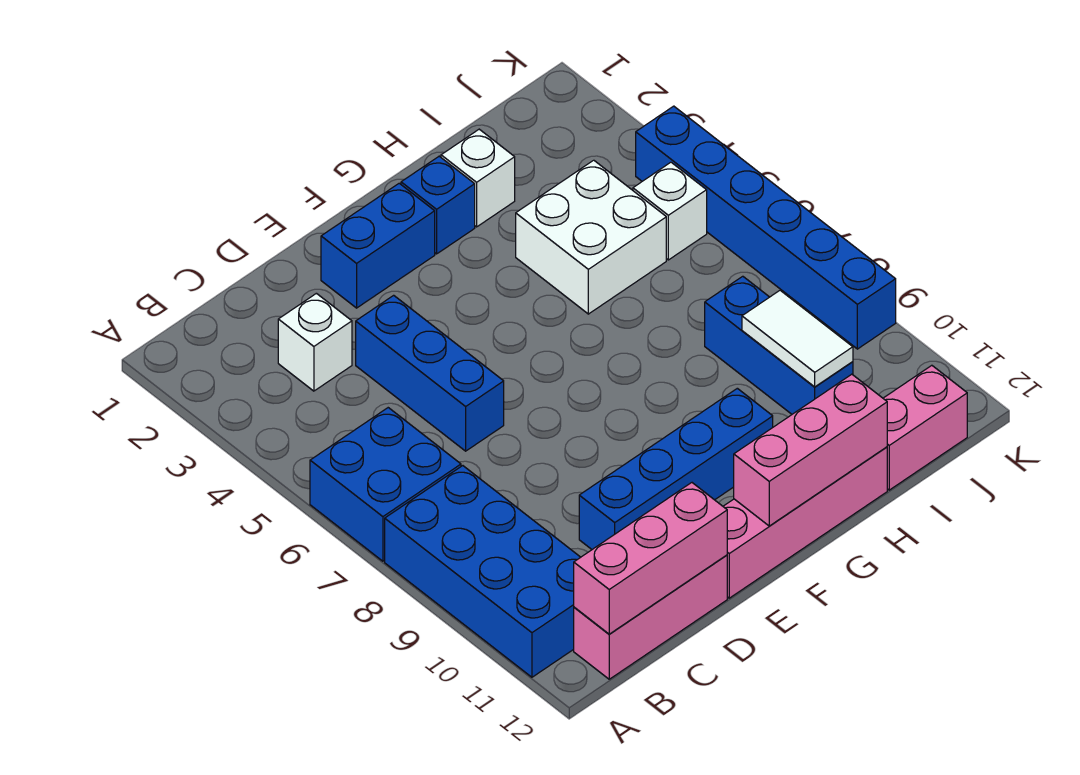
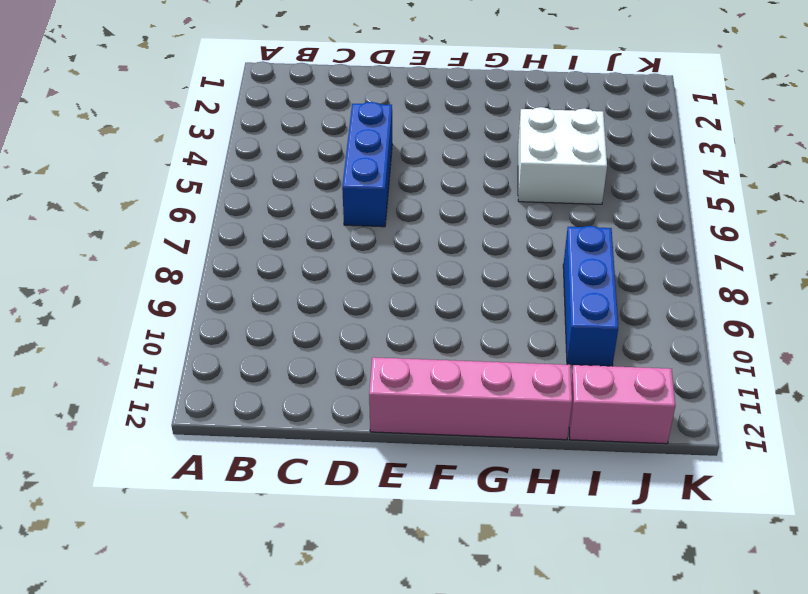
none -> blue brick A6:B7 level 1
none -> blue brick A8:B11 level 1
none -> pink brick B12:D12 level 1

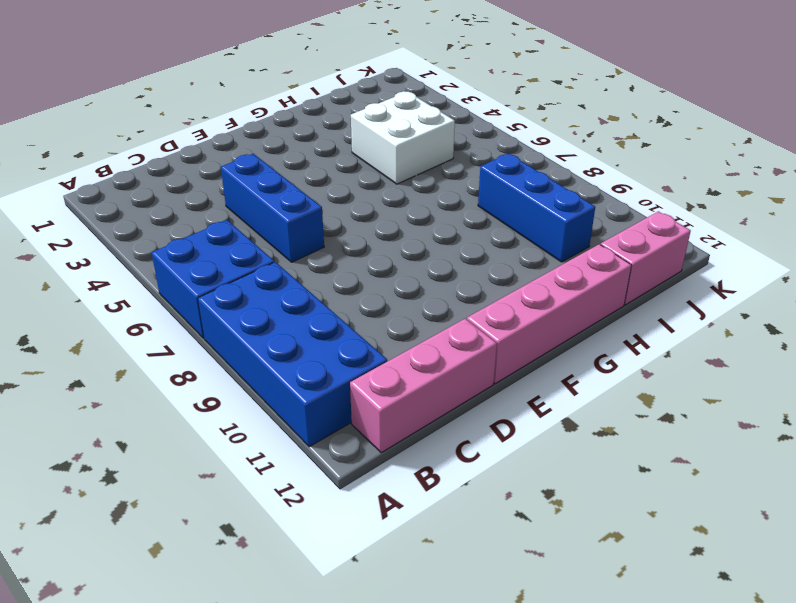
none -> white brick C3 level 1
none -> blue brick D10:G10 level 1
none -> blue brick E2:F2 level 1

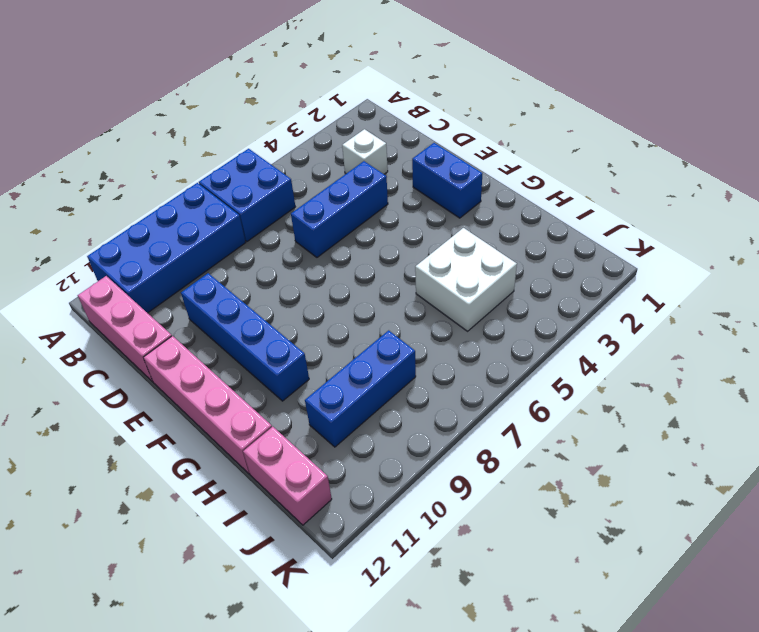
none -> blue brick G2 level 1
none -> white brick H2 level 1
none -> white brick J5 level 1

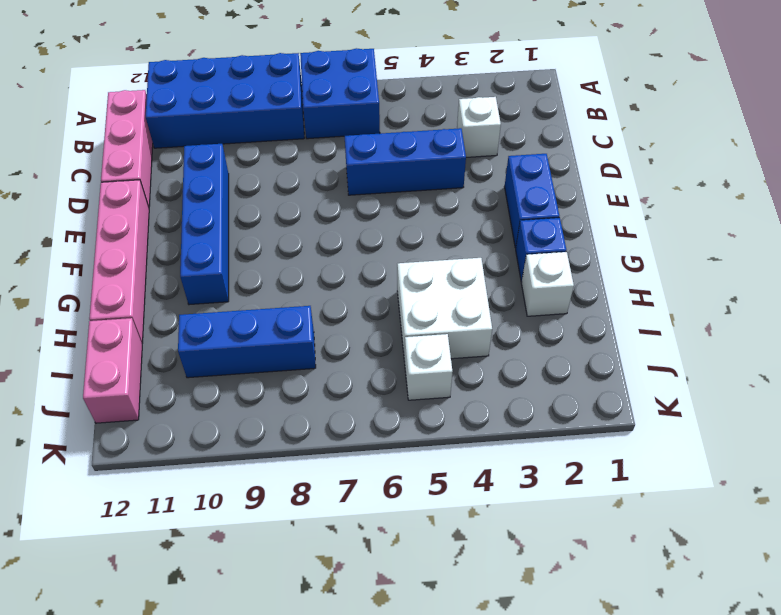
none -> blue brick K4:K9 level 1
none -> pink brick B12:D12 level 2
none -> pink brick F12:H12 level 2

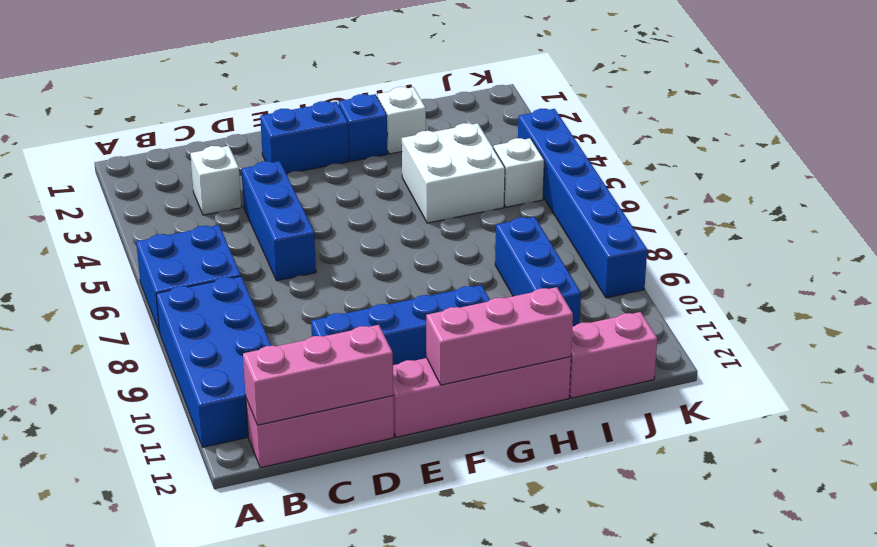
none -> white tile I9:I10 level 2

